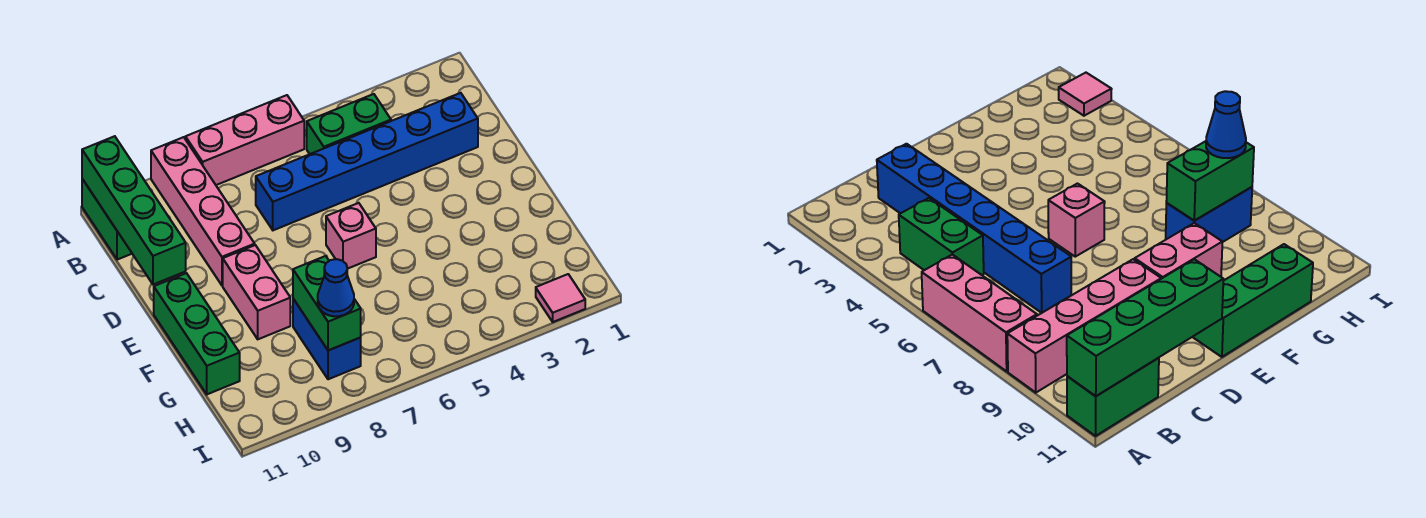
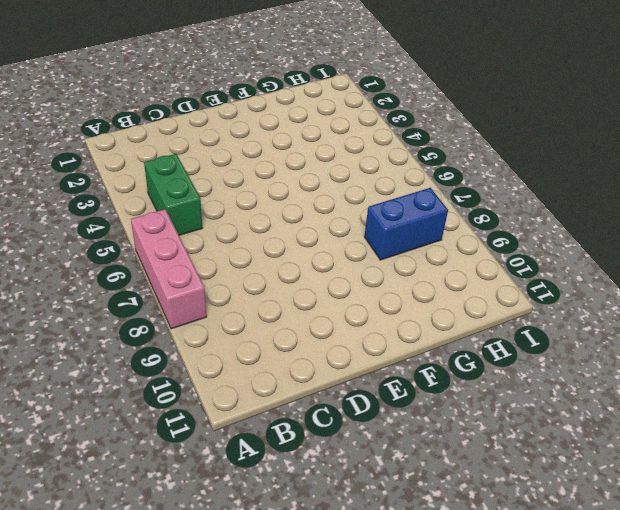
none -> pink brick A9:D9 level 1
none -> green brick A11:B11 level 1
none -> blue brick C2:C7 level 1

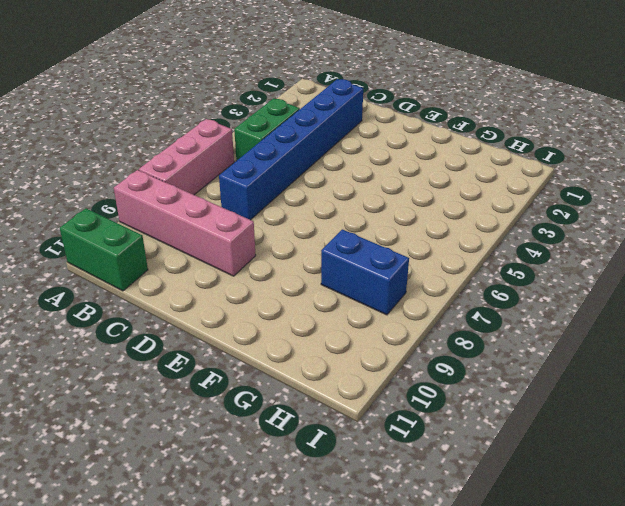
none -> pink brick E6 level 1
none -> pink brick E9:F9 level 1
none -> green brick E11:G11 level 1

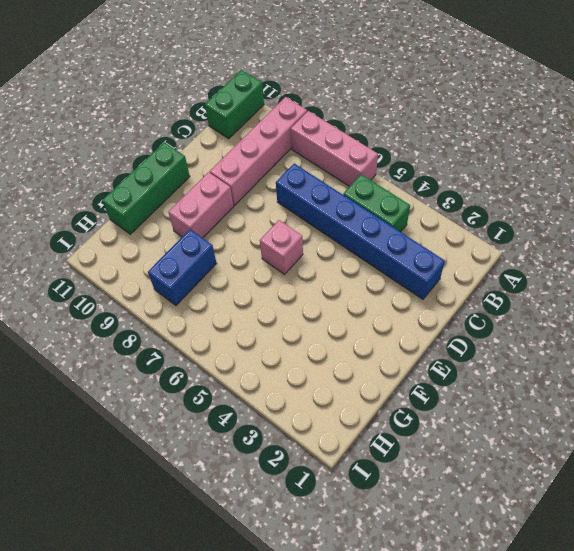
none -> pink tile I2 level 1
none -> green brick A11:D11 level 2
none -> green brick G8:H8 level 2

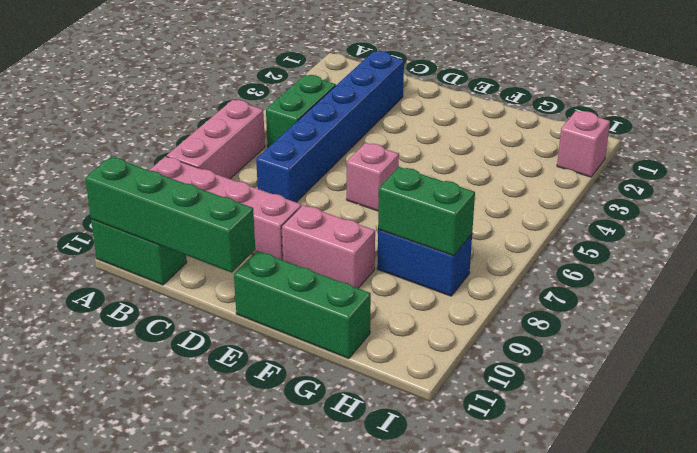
pink brick I2 level 1 -> pink tile I2 level 1
none -> blue cone H8 level 3

